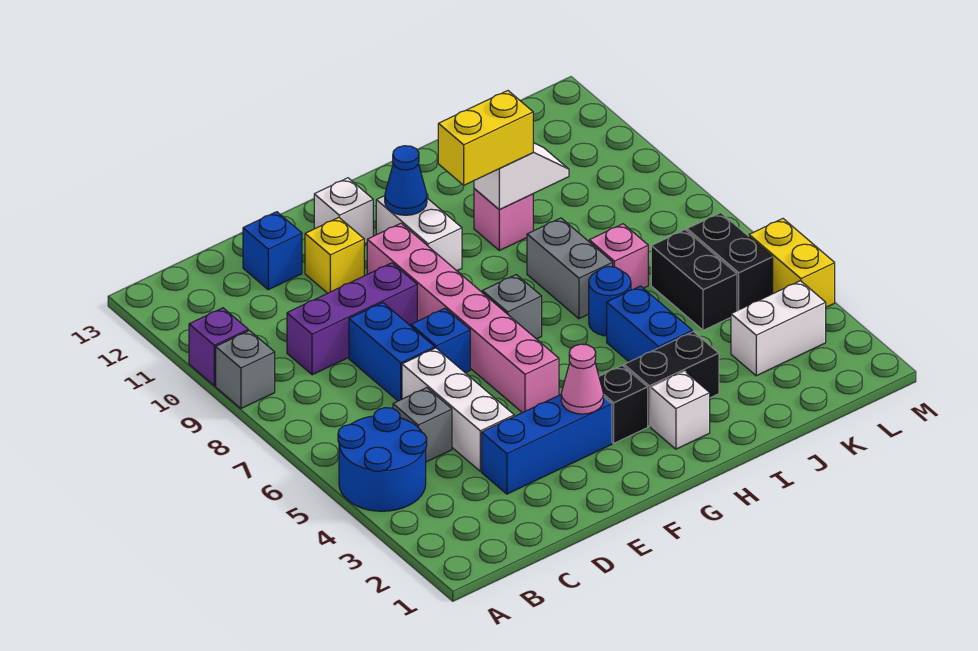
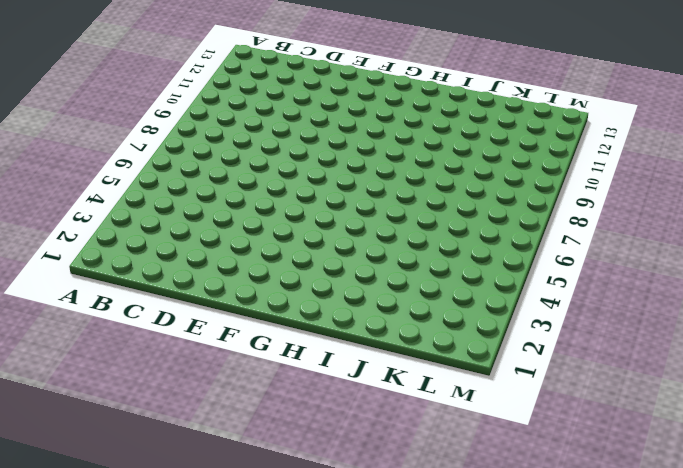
none -> blue round brick A4:B5 level 1
none -> grey brick A9 level 1
none -> purple brick A10 level 1
none -> grey brick C5 level 1

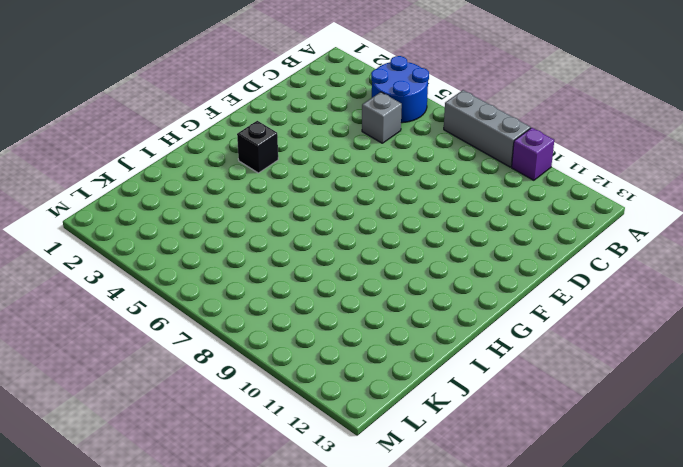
grey brick A7:A9 level 1 -> grey brick A9 level 1
none -> purple brick C9:E9 level 1
none -> blue brick D3:F3 level 1
none -> white brick D4:D6 level 1
none -> blue brick D7:D8 level 1

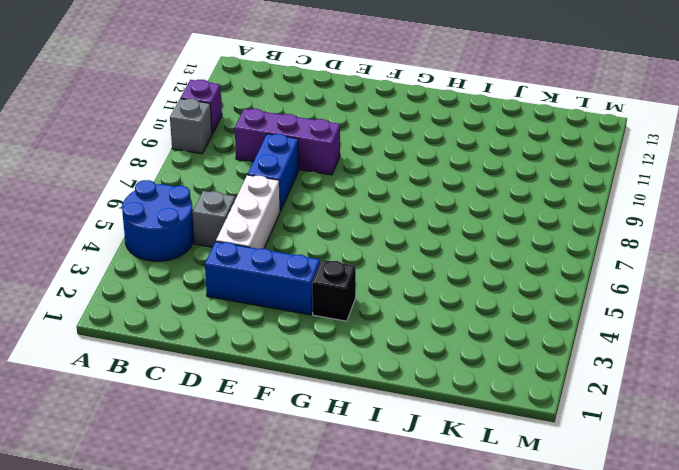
none -> blue brick D12 level 1
none -> blue brick E7 level 1
none -> yellow brick E11 level 1
none -> pink brick F5:F10 level 1

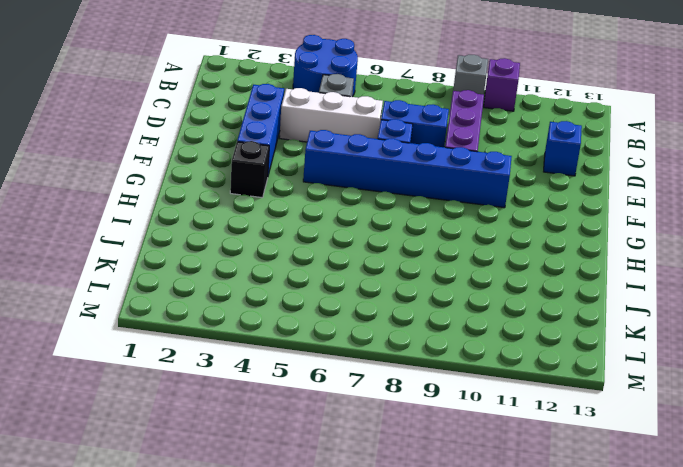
blue brick F5:F10 level 1 -> pink brick F5:F10 level 1
none -> yellow brick E11 level 1
none -> white brick F12 level 1
none -> grey brick G7 level 1
none -> white brick G10:G11 level 1

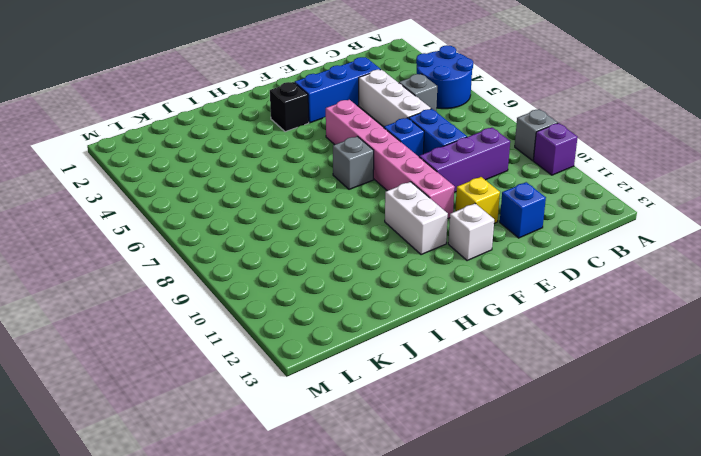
none -> white brick H2 level 1
none -> black brick H3:I3 level 1
none -> blue brick I4:I5 level 1
none -> blue round brick I6 level 1

